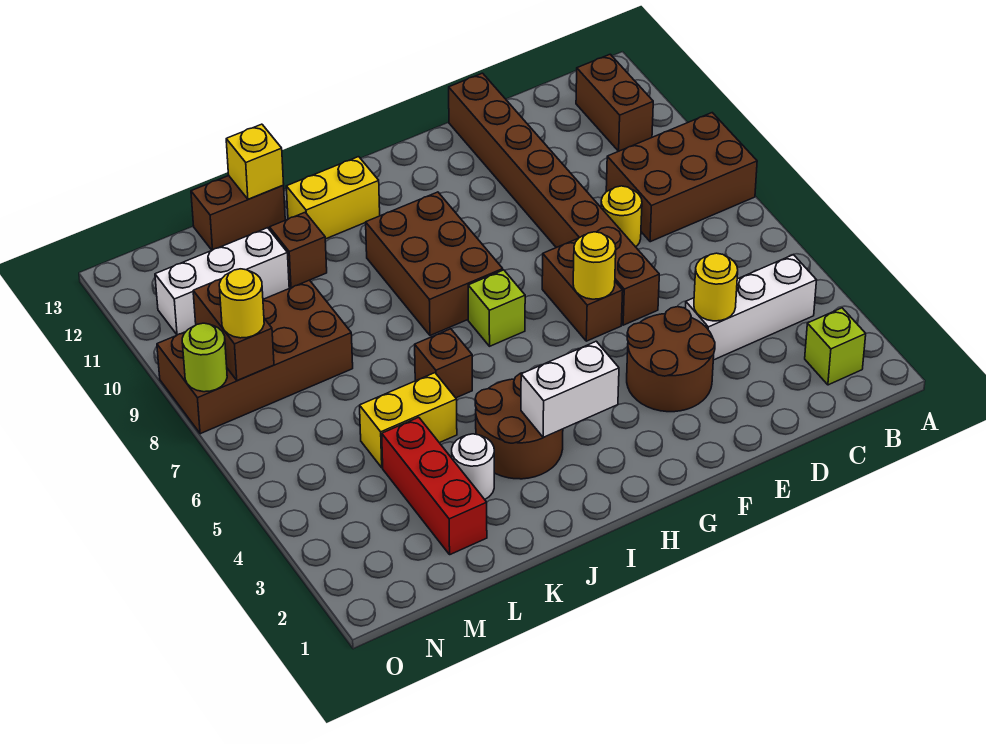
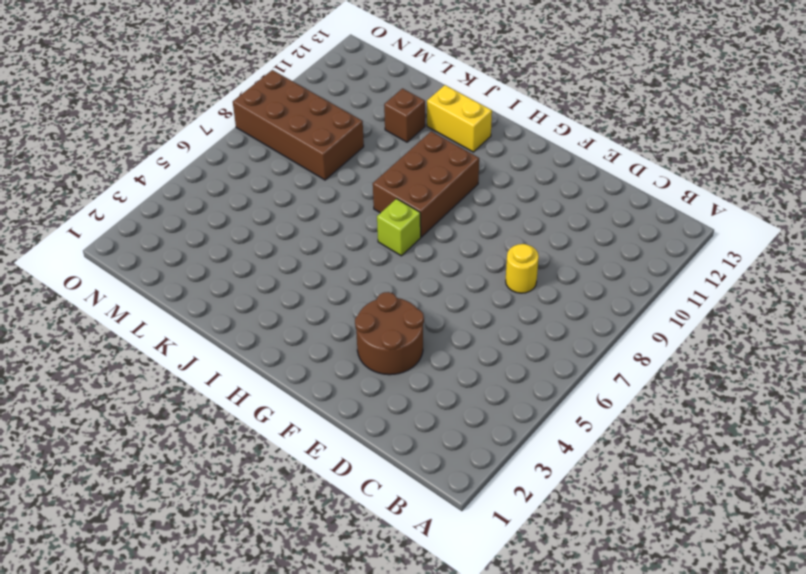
none -> brown brick A8:C9 level 1
none -> lime brick B2 level 1
none -> white brick B4:D4 level 1

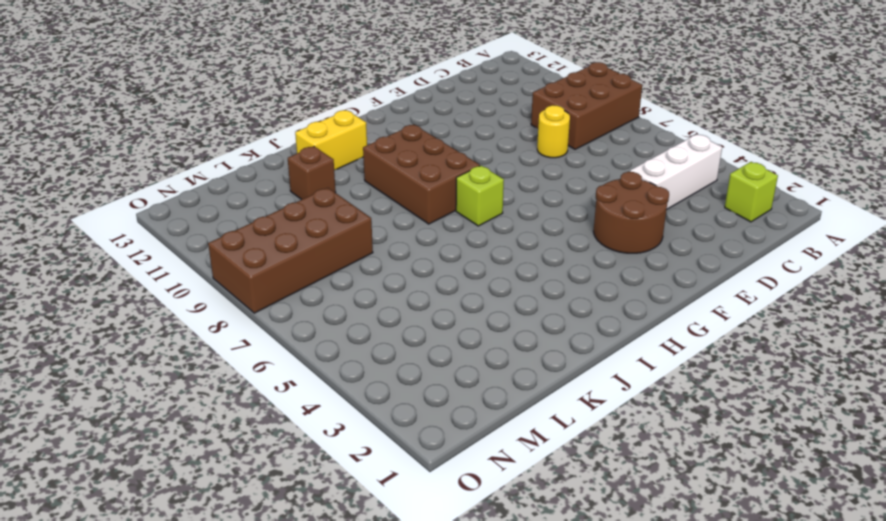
none -> brown brick B11:B12 level 1
none -> brown brick E6:E13 level 1
none -> brown brick F6:F7 level 1

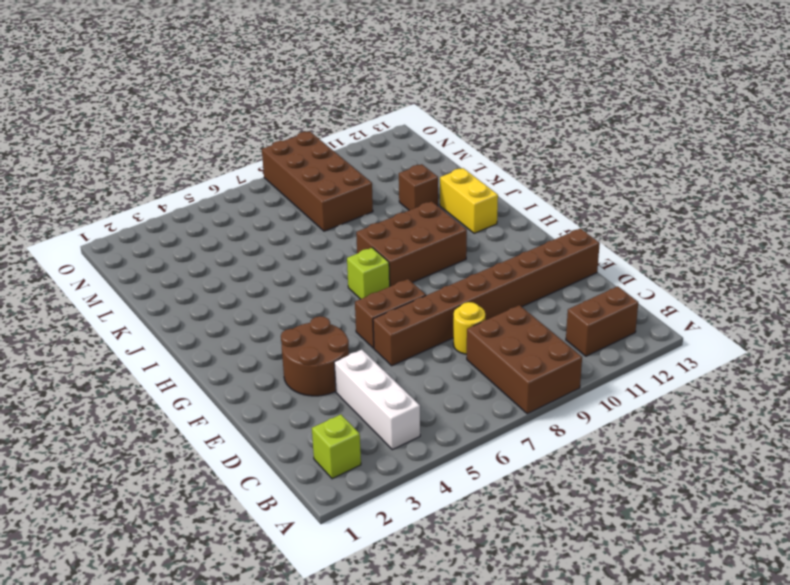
none -> brown round brick I3:J4 level 1
none -> brown brick J6 level 1
none -> white round brick K3 level 1

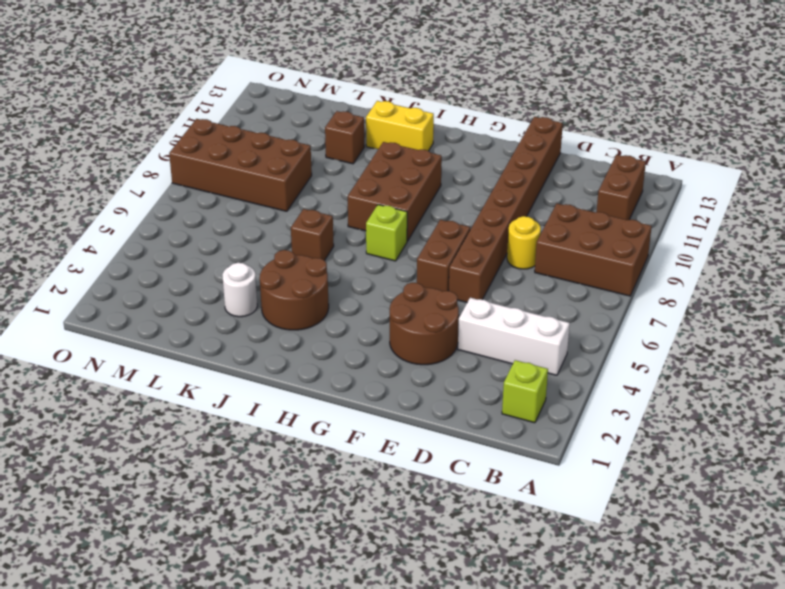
none -> yellow brick K5:L5 level 1
none -> brown brick K13:L13 level 1
none -> red brick L2:L4 level 1

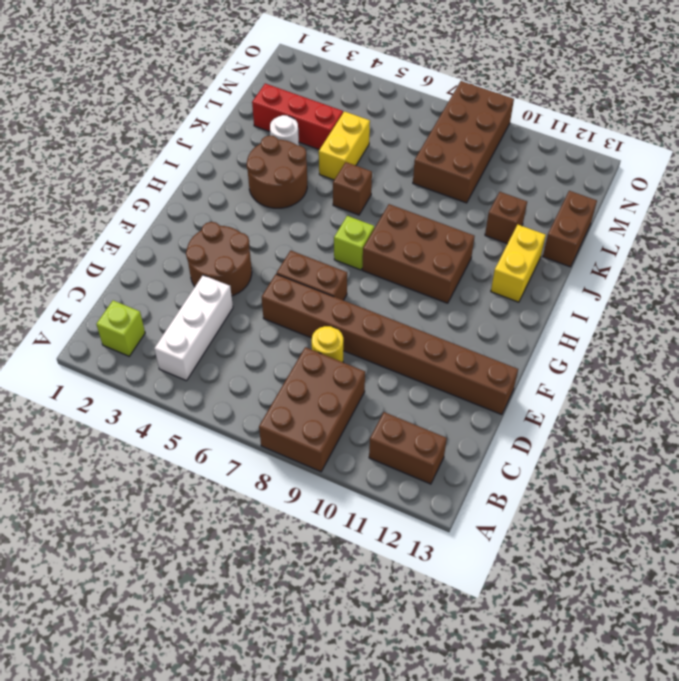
none -> white brick L11:N11 level 1
none -> yellow round brick D4 level 2
none -> yellow round brick F6 level 2

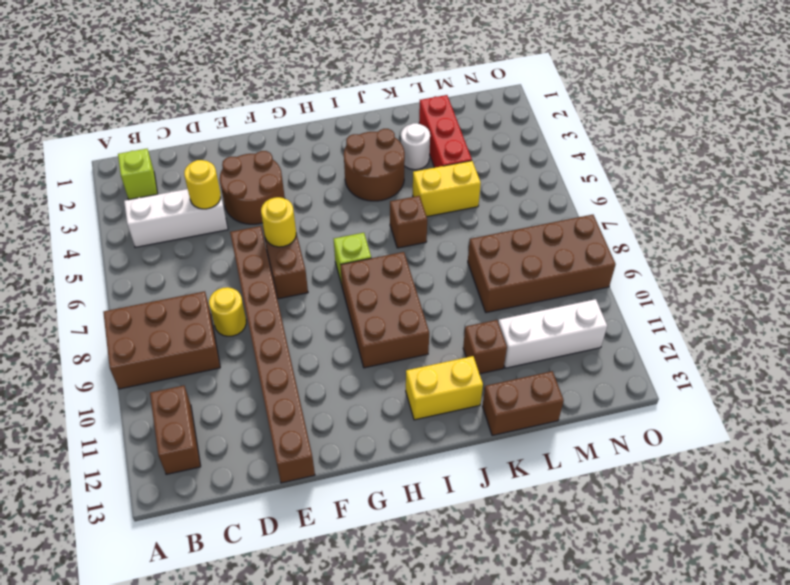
none -> white brick H3:I3 level 2
none -> yellow brick K13 level 2
none -> brown brick N8:N9 level 2

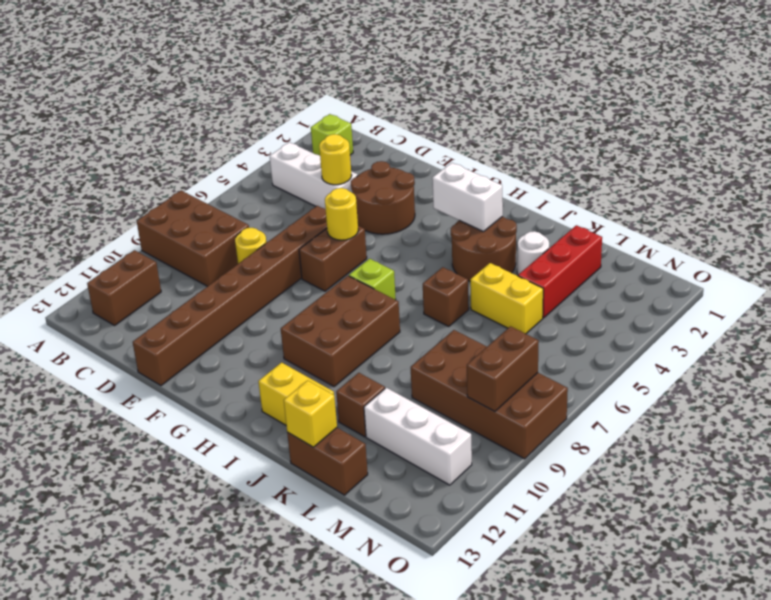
none -> lime round brick O8 level 2
none -> yellow round brick N8 level 3

